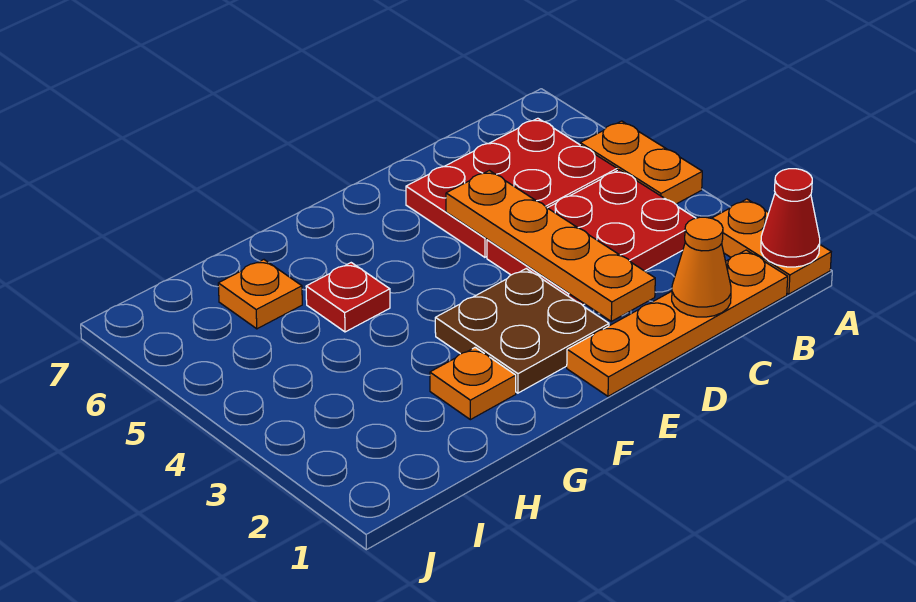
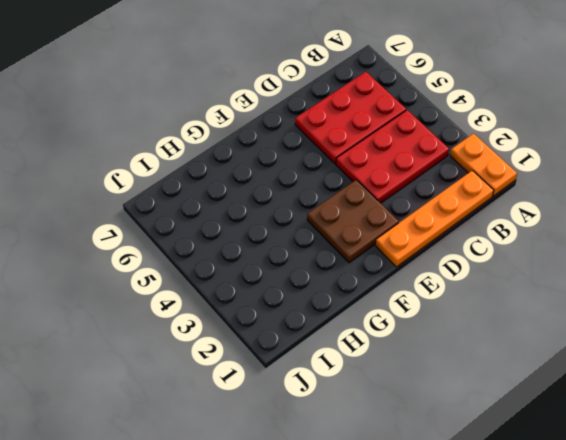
none -> orange plate A4:A5 level 1
none -> orange plate G2 level 1
none -> red plate G5 level 1

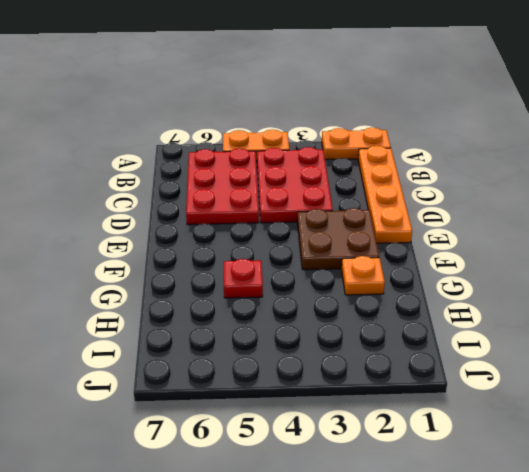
none -> orange plate H6 level 1
none -> red cone A1 level 2
none -> orange cone C1 level 2

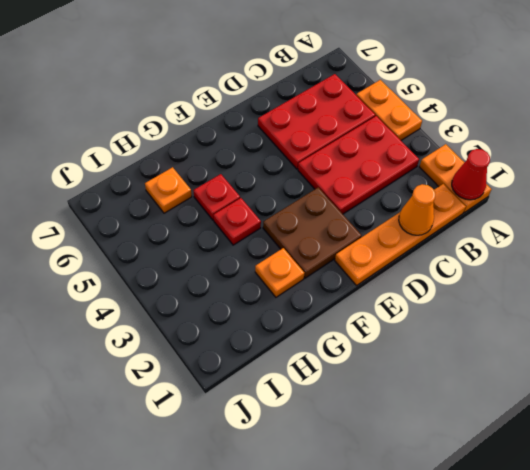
red plate G4 level 1 -> none
none -> orange plate D2:D5 level 2

